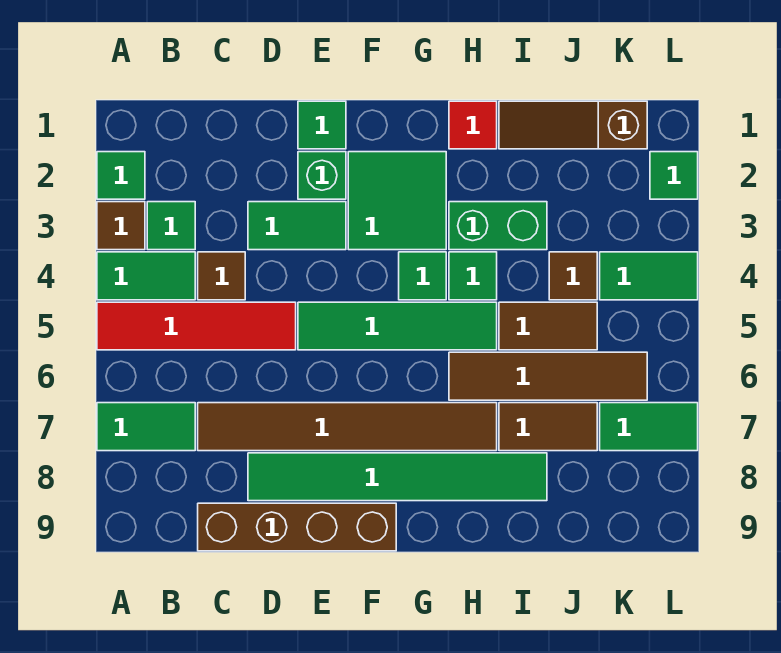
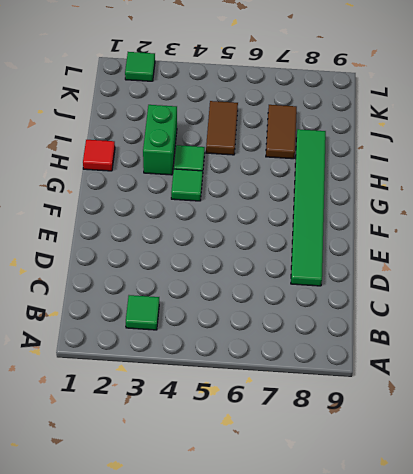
none -> green tile A2 level 1
none -> brown tile A3 level 1
none -> green tile A4:B4 level 1

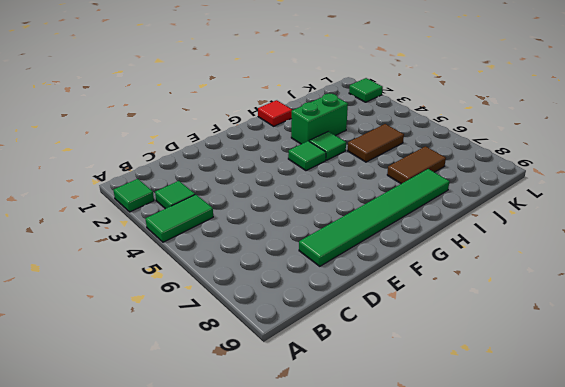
none -> brown tile A3 level 1
none -> red tile A5:D5 level 1
none -> green tile A7:B7 level 1

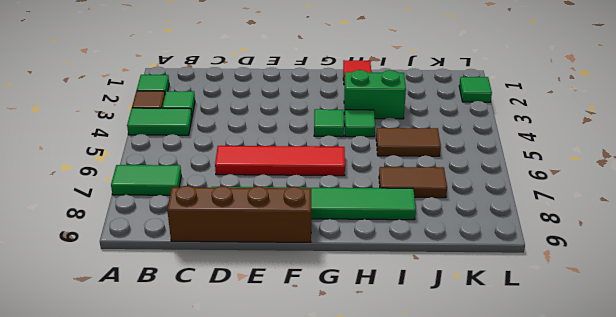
red tile D6:G6 level 1 -> red tile A5:D5 level 1
none -> brown tile C4 level 1
none -> brown tile C7:H7 level 1
none -> green tile D3:E3 level 1

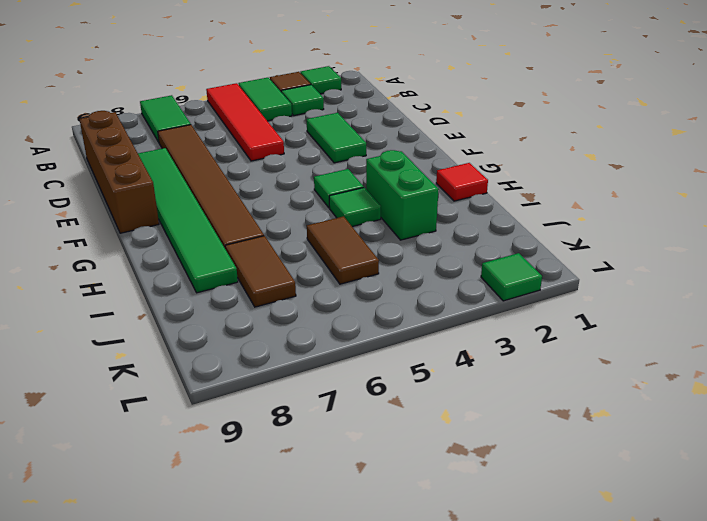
none -> brown tile C4 level 1
none -> green tile E1 level 1
none -> green brick E2 level 1

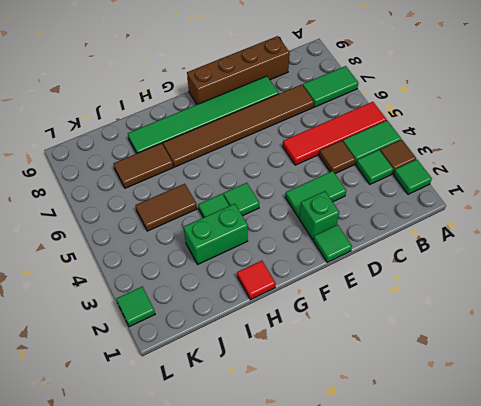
none -> green tile E5:H5 level 1
none -> green tile F2:G3 level 1
none -> brown tile H6:K6 level 1

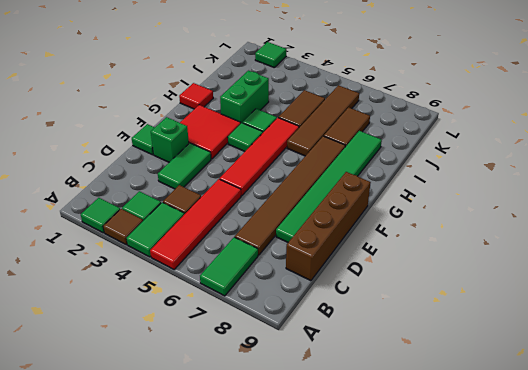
red tile E5:H5 level 1 -> green tile E5:H5 level 1
red tile F2:G3 level 1 -> green tile F2:G3 level 1
none -> brown slope I1:K1 level 1 top K
none -> brown tile J4 level 1
none -> green tile K4:L4 level 1

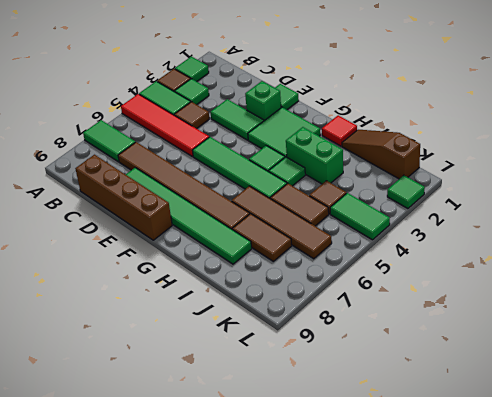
none -> green tile K7:L7 level 1

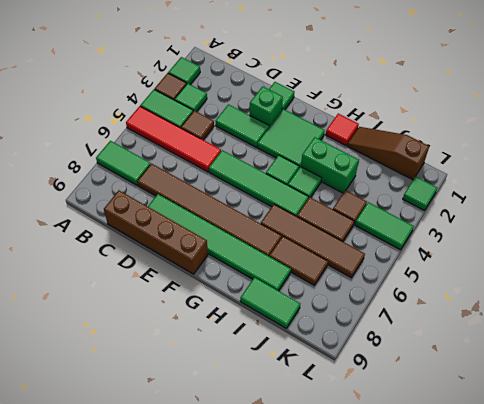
green tile I9:J9 level 1 -> green tile K7:L7 level 1

